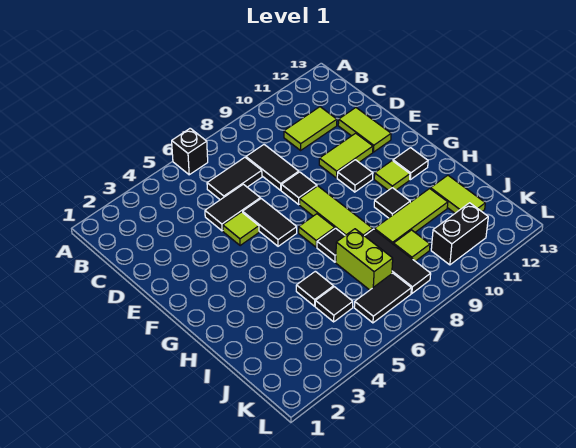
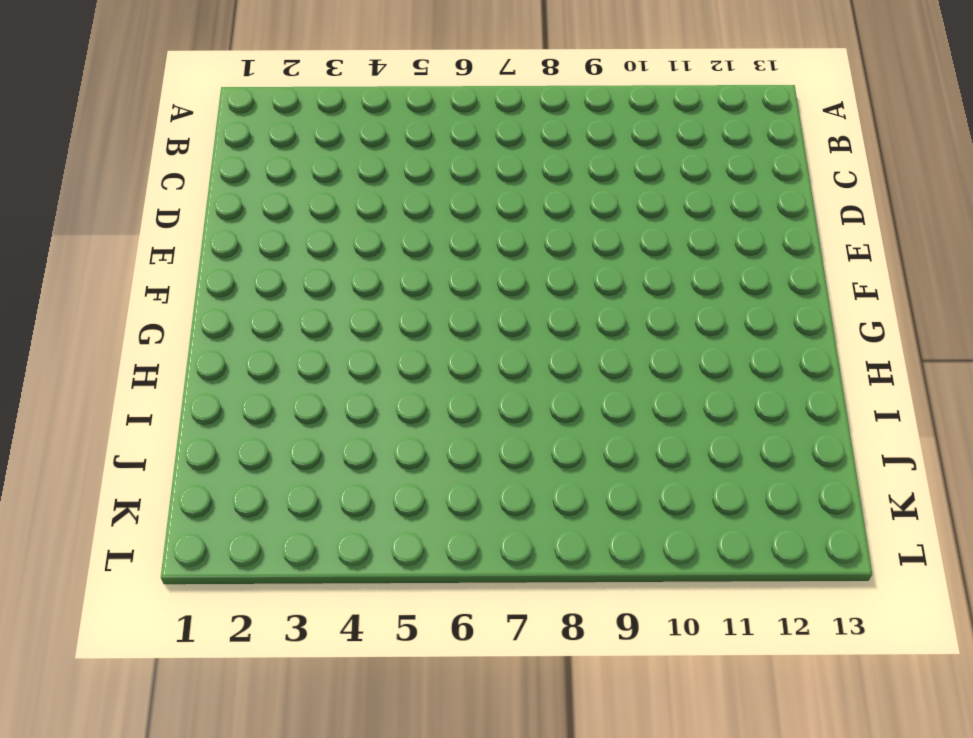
none -> black brick A6 level 1
none -> black tile C6:C7 level 1
none -> black tile C8:D8 level 1

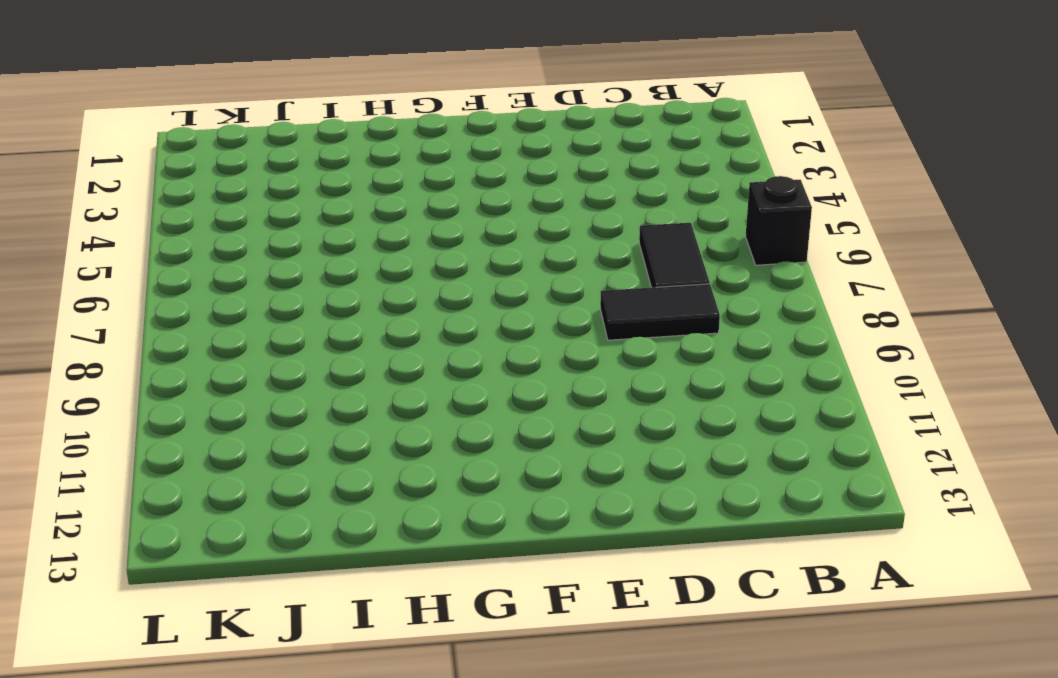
none -> lime tile C10:C11 level 1
none -> black tile D5:D6 level 1
none -> lime tile D12:E12 level 1

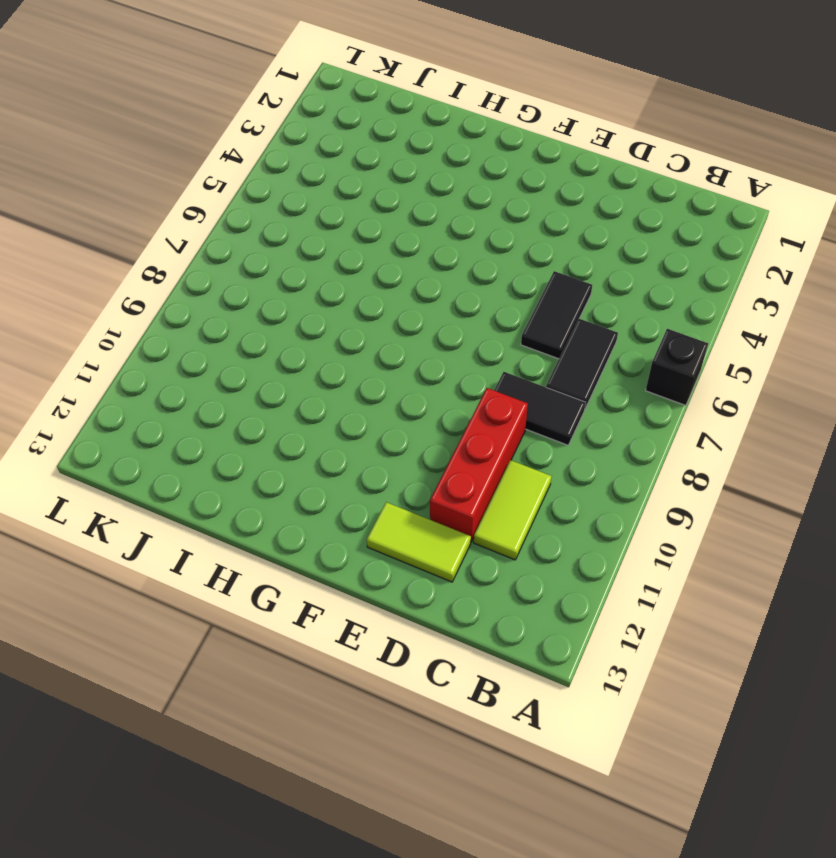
red brick D9:D11 level 1 -> none
none -> lime tile E5 level 1
none -> black tile E6:F6 level 1
none -> black tile E8 level 1

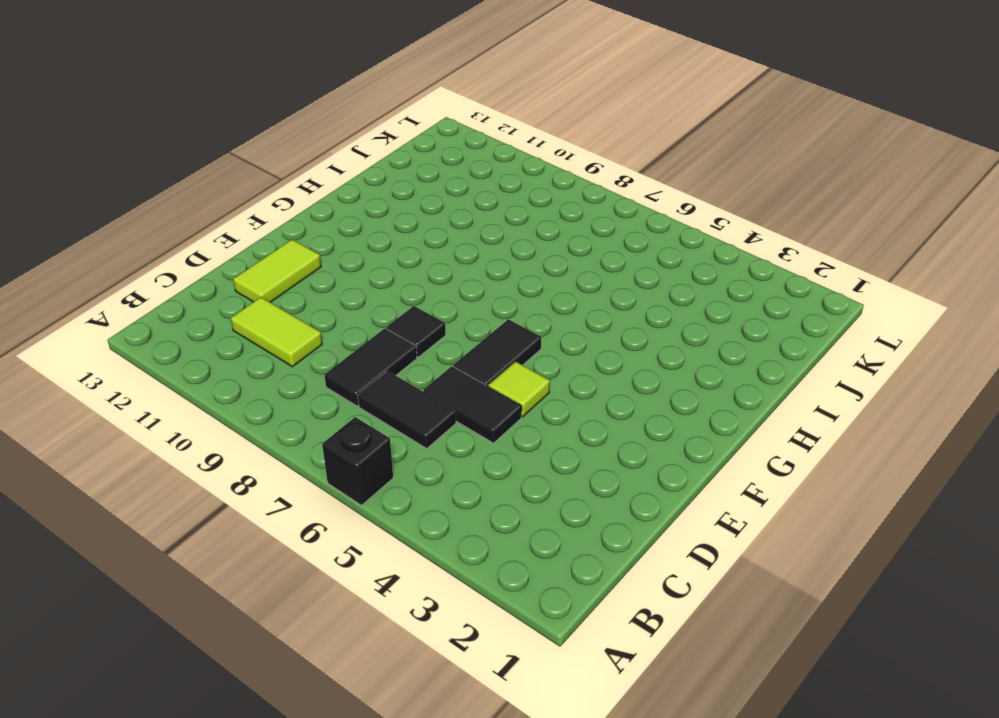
none -> lime tile E10:E11 level 1
none -> lime tile F8:H8 level 1
none -> black tile F10 level 1

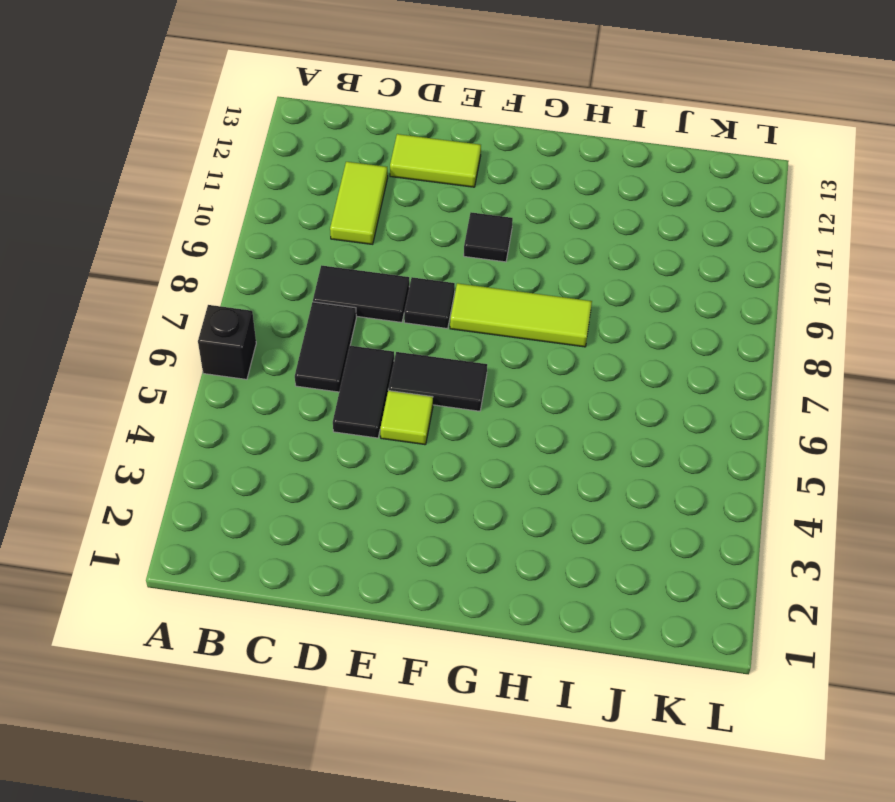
none -> lime tile E10:E11 level 1
none -> lime tile G7 level 1
none -> lime tile G11 level 1

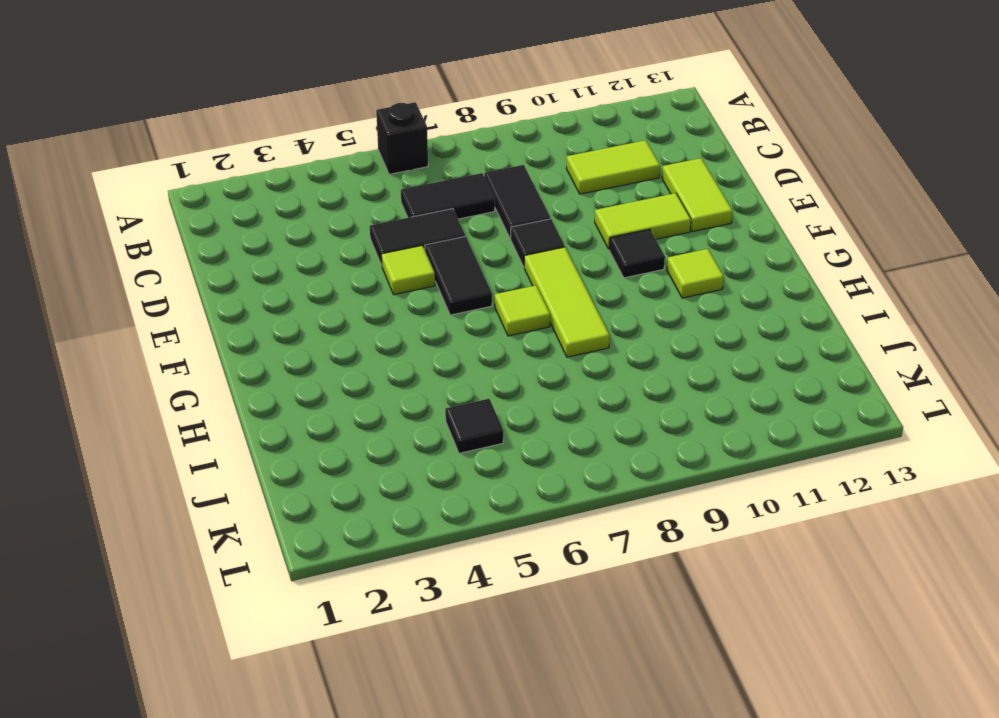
none -> black tile G12 level 1
none -> black tile H7 level 1
none -> black tile H10 level 1

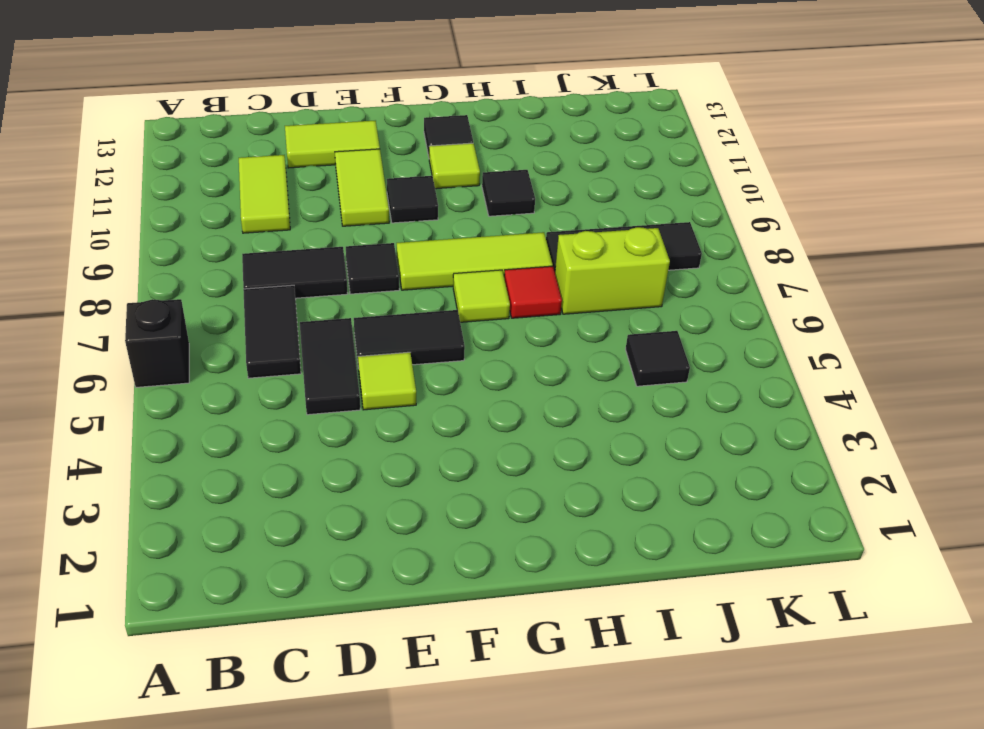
red tile H7 level 1 -> black tile H7 level 1
none -> black tile I5 level 1
none -> lime tile I9:I11 level 1
none -> lime tile I12:J12 level 1

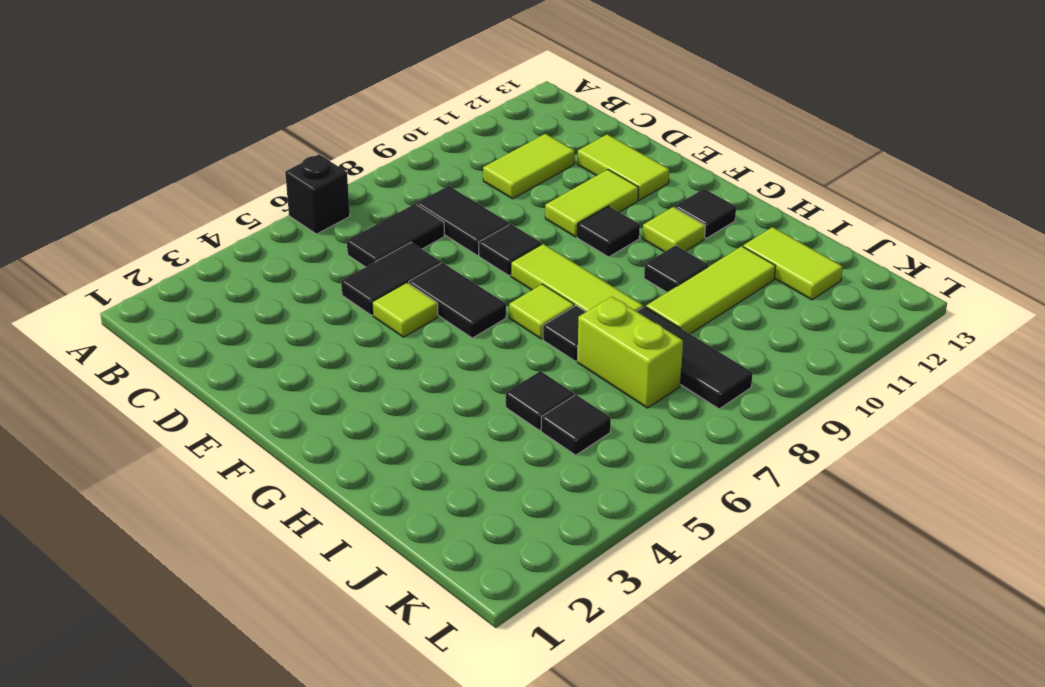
none -> lime tile J9 level 1
none -> black tile K6:K7 level 1
none -> black brick K10:K11 level 1

